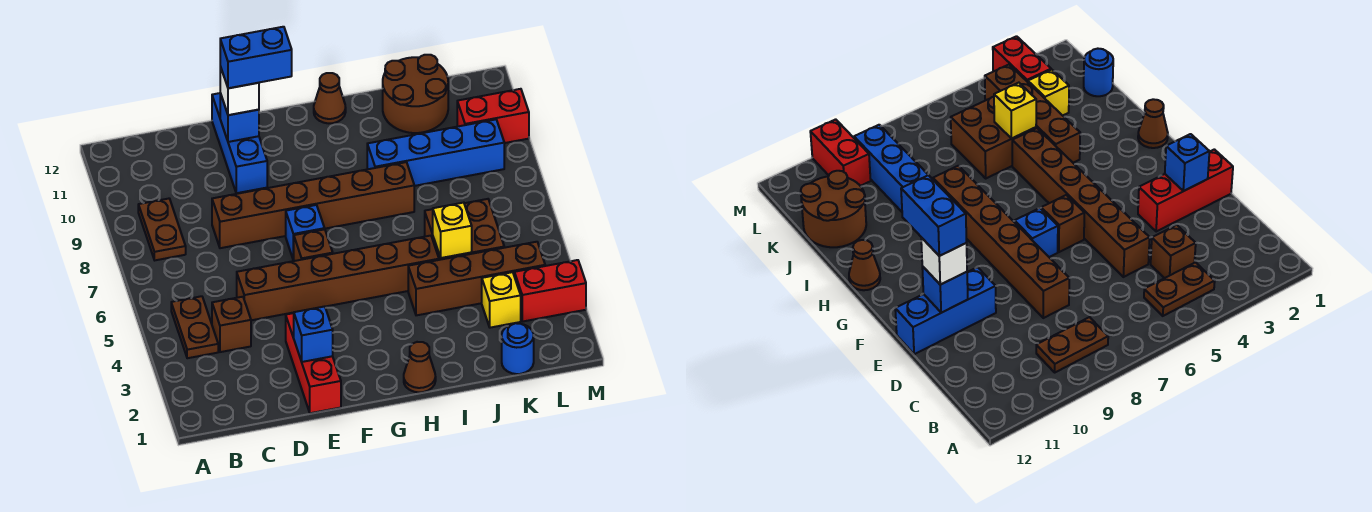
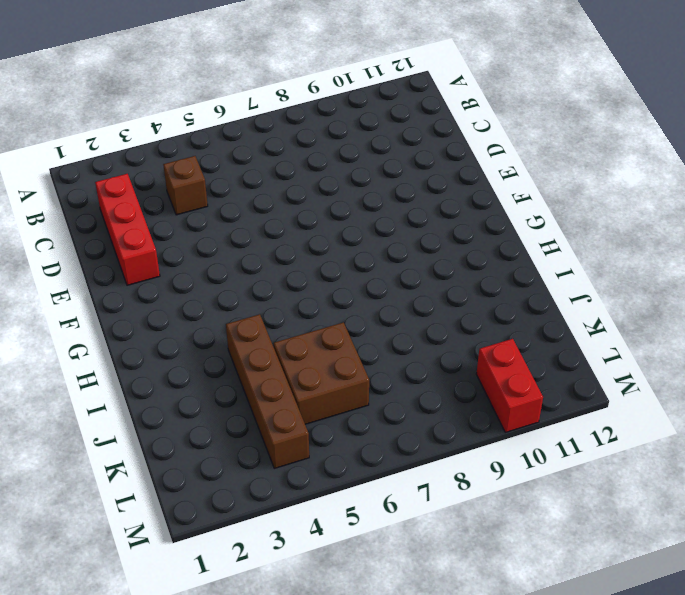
red brick C2:E2 level 1 -> red brick E1:E3 level 1
none -> brown plate B4:B5 level 1
none -> brown plate B8:B9 level 1
none -> brown brick D5:I5 level 1

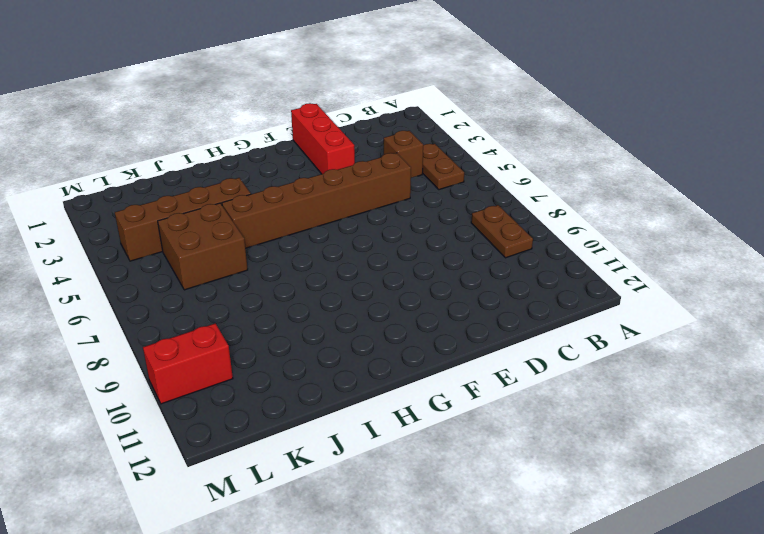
none -> brown brick D8:I8 level 1
none -> blue brick E10:E12 level 1
none -> brown brick F6 level 1

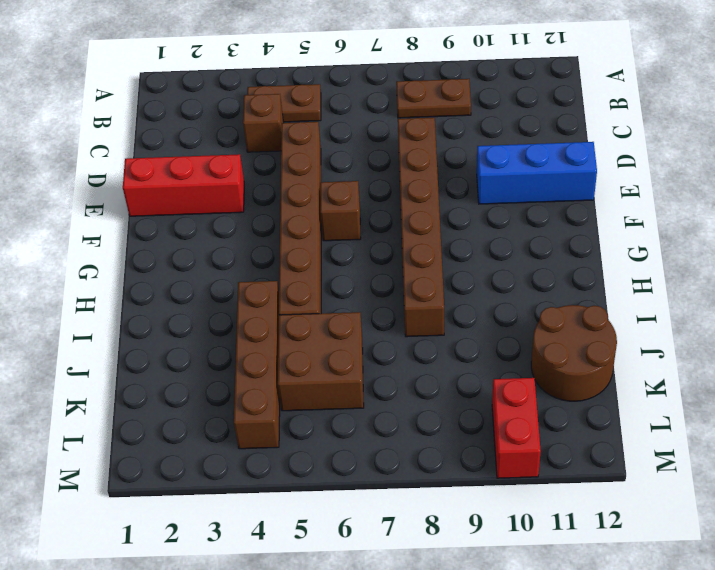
none -> blue brick F7 level 1
none -> brown cone H1 level 1
none -> brown cone H12 level 1

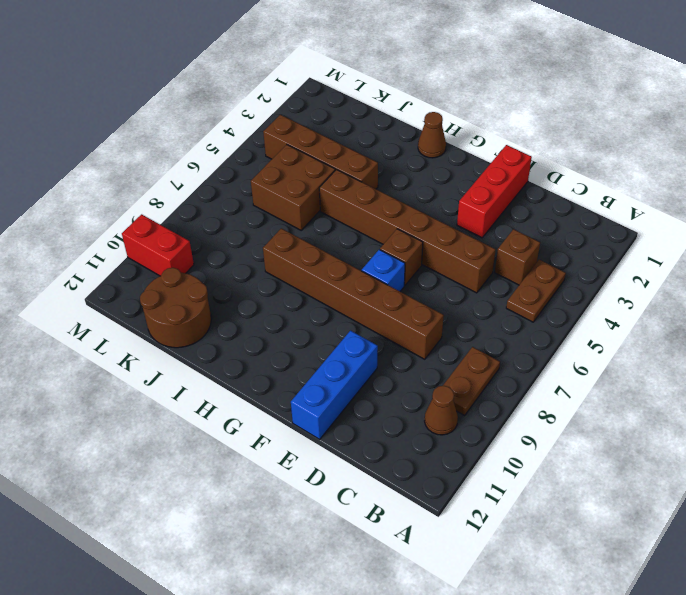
brown cone B10 level 1 -> brown cone H12 level 1
none -> blue brick I9:L9 level 1
none -> blue round brick K1 level 1
none -> yellow brick K3 level 1

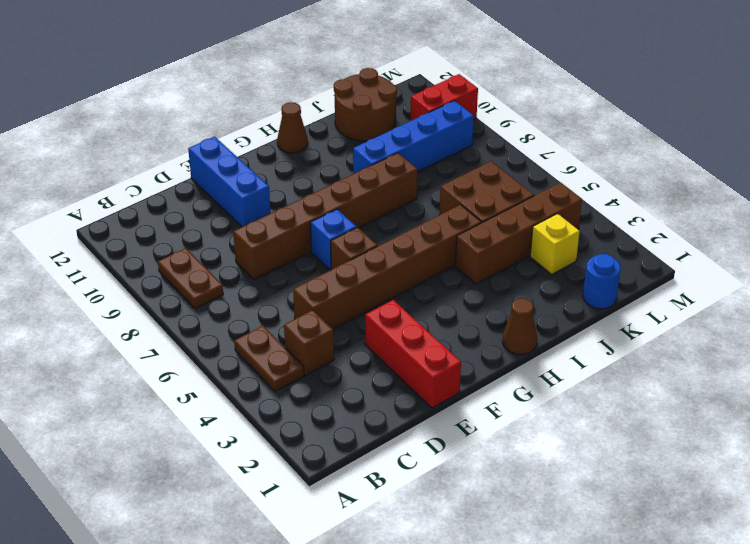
none -> red brick L3:M3 level 1
none -> blue brick E2 level 2
none -> blue brick E11 level 2

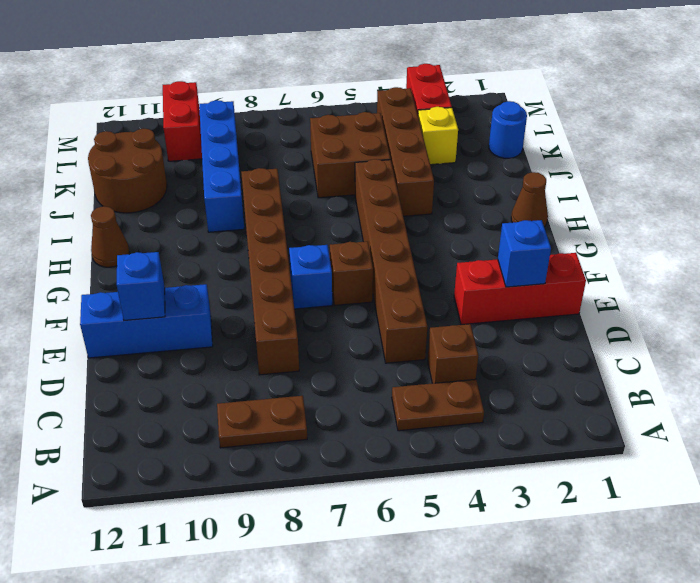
none -> yellow brick J5 level 2
none -> white brick E11 level 3
none -> blue brick E11:F11 level 4

